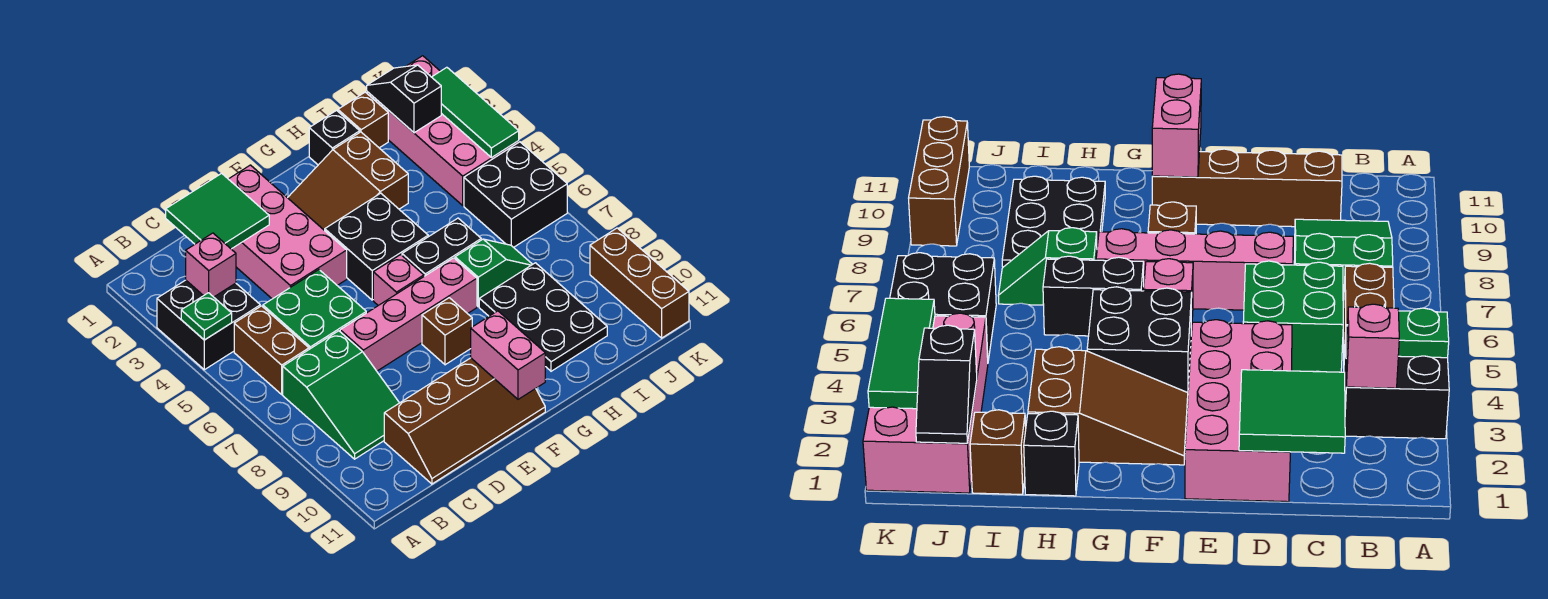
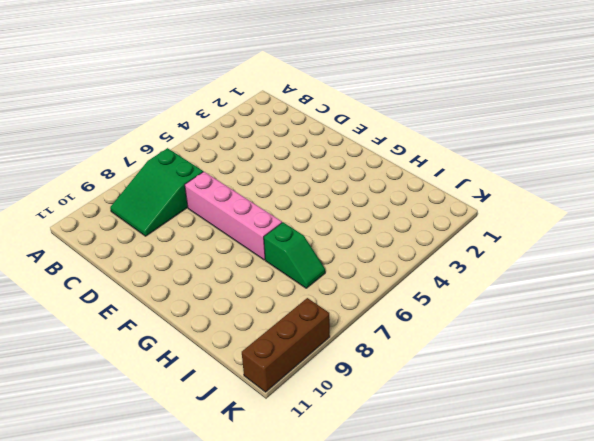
none -> black brick A3:B4 level 1
none -> brown brick B5:B6 level 1
none -> green brick C5:D6 level 1

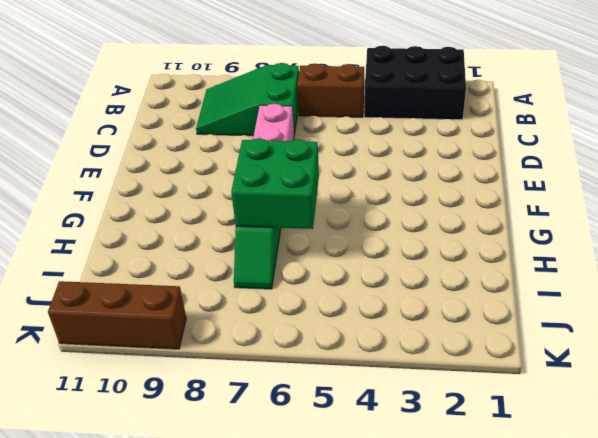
black brick A2:B4 level 1 -> black brick A3:B4 level 1
green brick G6:H7 level 2 -> green brick C5:D6 level 1
none -> brown slope C10:F11 level 1 top 10
none -> pink brick D1:E4 level 1
none -> brown slope F2:H3 level 1 top H

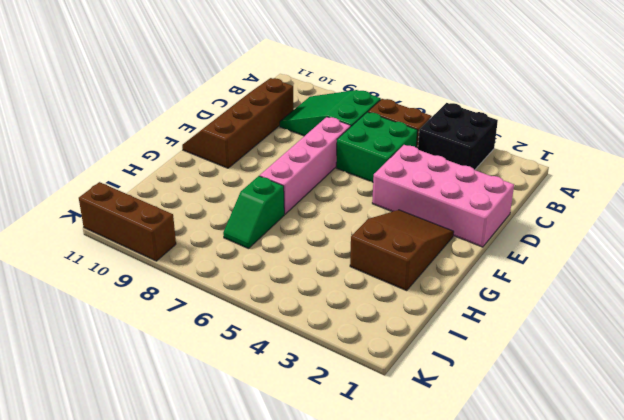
none -> black brick F4:G5 level 1
none -> pink brick F6 level 1
none -> brown brick F8 level 1

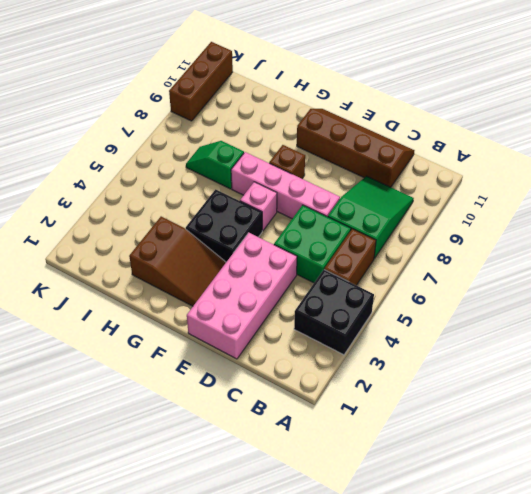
none -> black brick G6:H6 level 1
none -> black brick H1 level 1
none -> black plate H8:I10 level 1

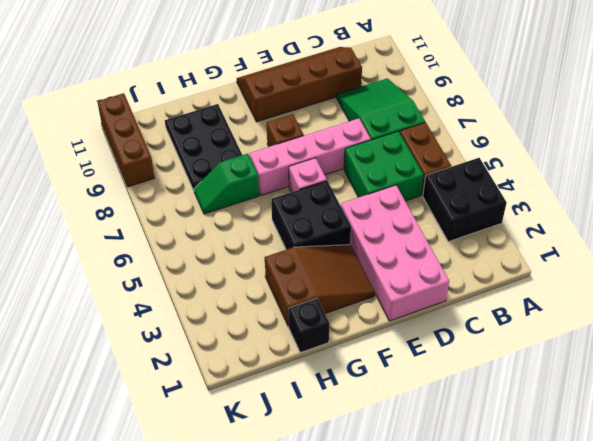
none -> black brick G6:H6 level 1
none -> brown brick I1 level 1
none -> pink brick J1:K4 level 1

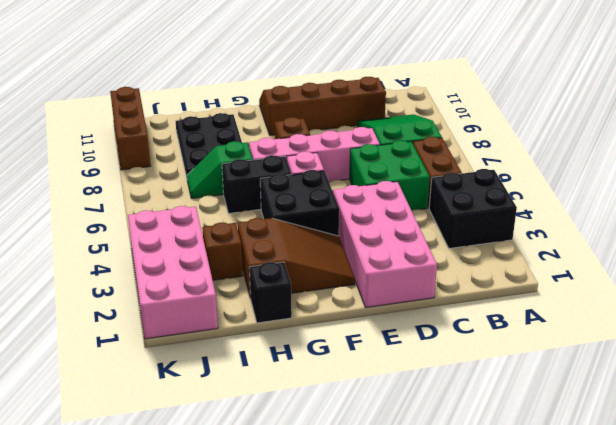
brown brick I3 level 1 -> brown brick I1 level 1
none -> black brick J5:K6 level 1
none -> green plate A4 level 2
none -> pink brick B3 level 2

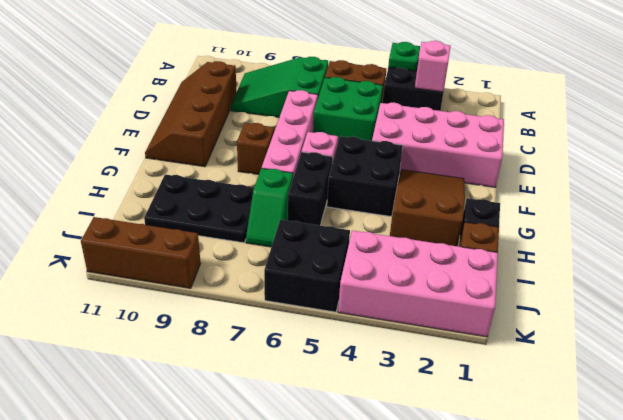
none -> green tile C1:D2 level 2
none -> pink brick F10:F11 level 2
none -> black slope J1:J2 level 2 top 2

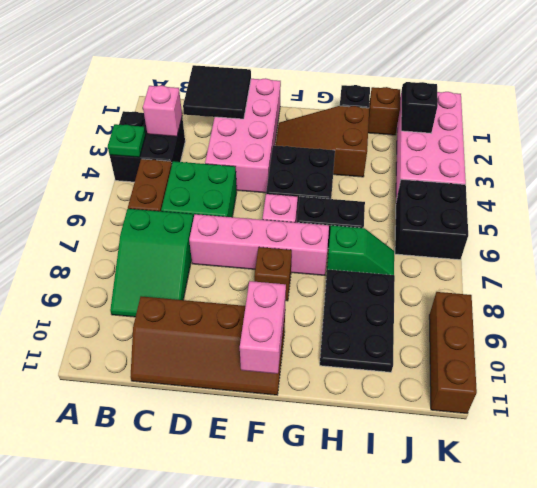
black tile C1:D2 level 2 -> green tile C1:D2 level 2
none -> green tile K2:K4 level 2

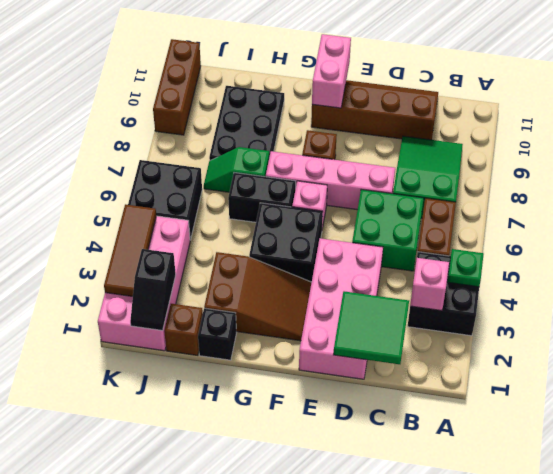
brown tile K2:K4 level 2 -> green tile K2:K4 level 2

